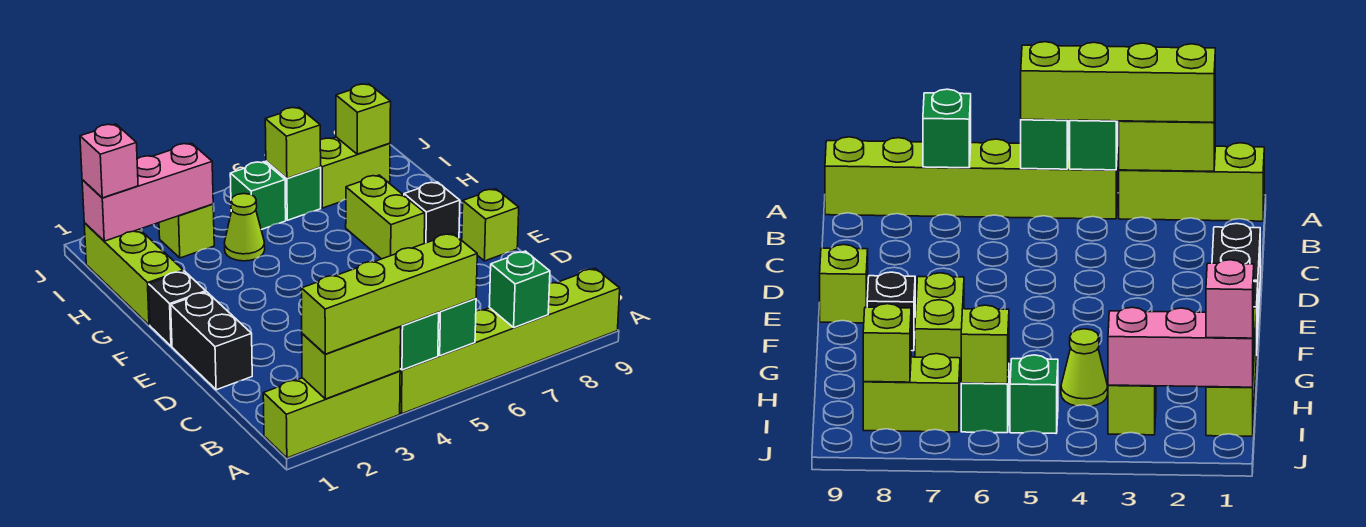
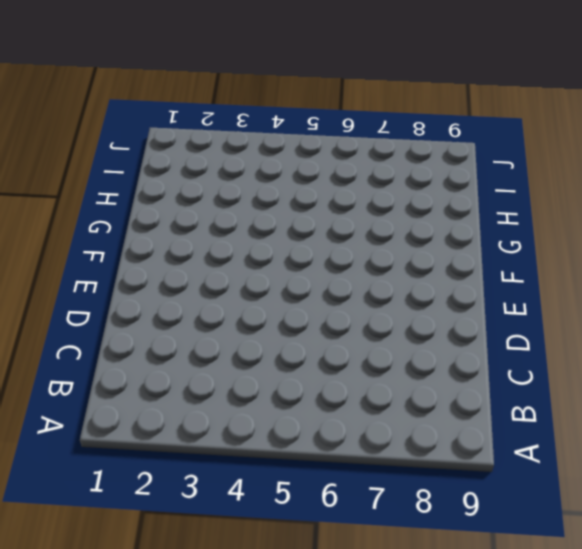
none -> lime brick A1:A3 level 1
none -> lime brick A4:A9 level 1
none -> black brick D1:E1 level 1

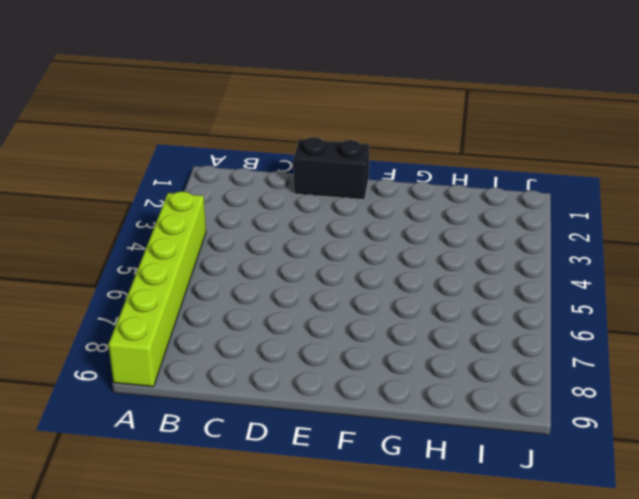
none -> lime brick A1:A3 level 1
none -> lime brick E9 level 1
none -> black brick F1 level 1

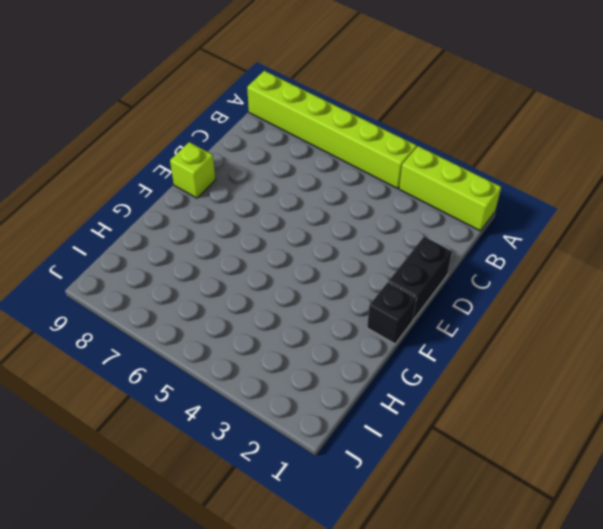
none -> lime brick F7:G7 level 1
none -> black brick F8 level 1
none -> lime brick G1:I1 level 1

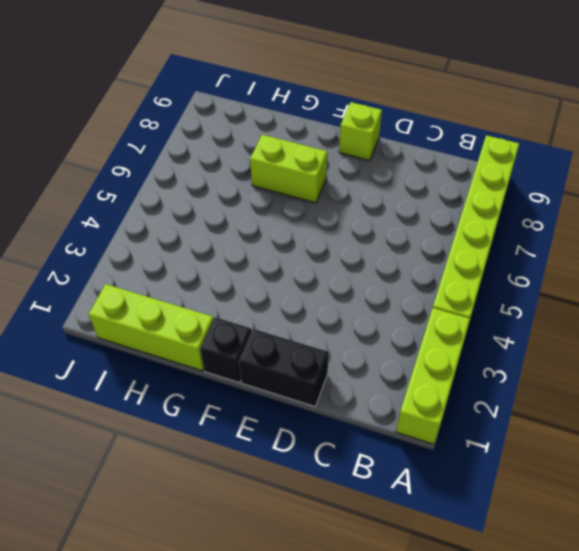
none -> black brick F8 level 1
none -> lime cone H4 level 1
none -> lime brick I3 level 1

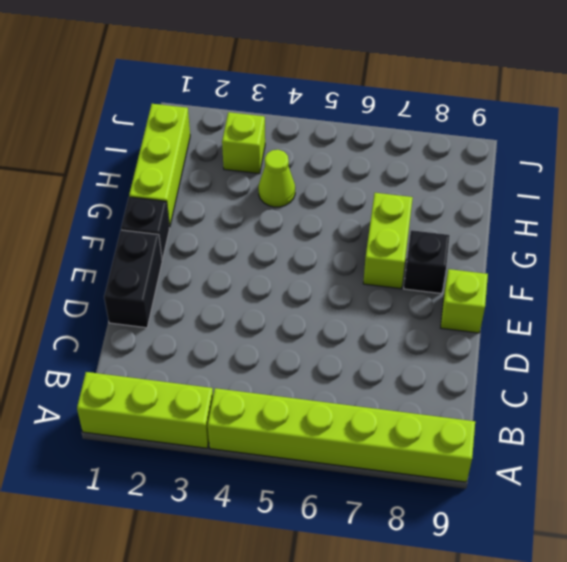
none -> green brick I5 level 1
none -> green brick I6 level 1
none -> lime brick I7:I8 level 1

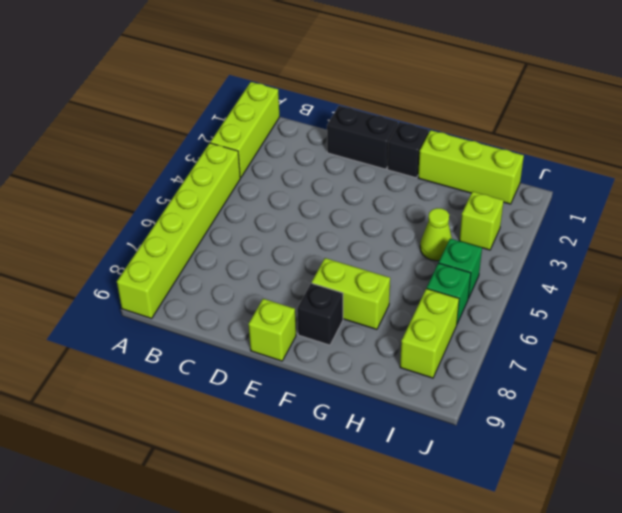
none -> lime brick A2:A3 level 2
none -> green brick A4 level 2
none -> green brick A5 level 2

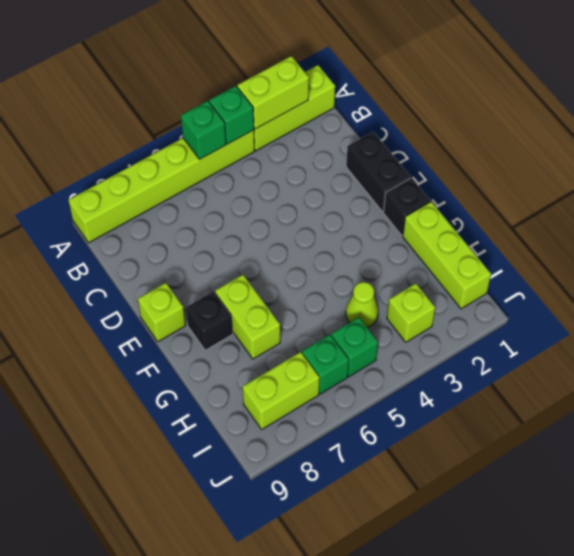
none -> green brick A7 level 2
none -> pink brick I1:I3 level 2
none -> lime brick I6 level 2

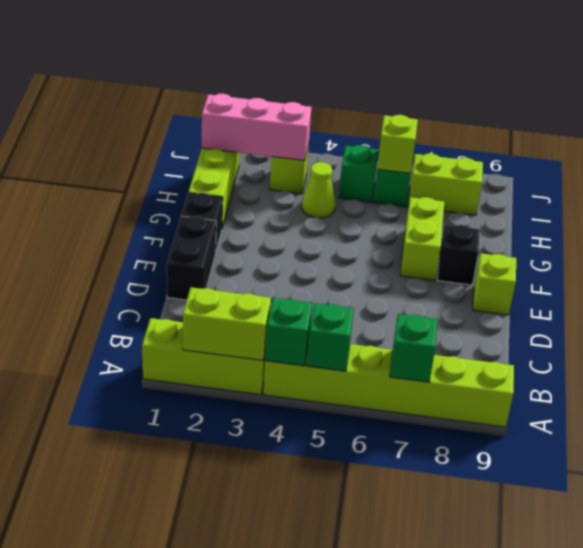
none -> lime brick I8 level 2
none -> lime brick A2:A5 level 3
none -> pink brick I1 level 3

